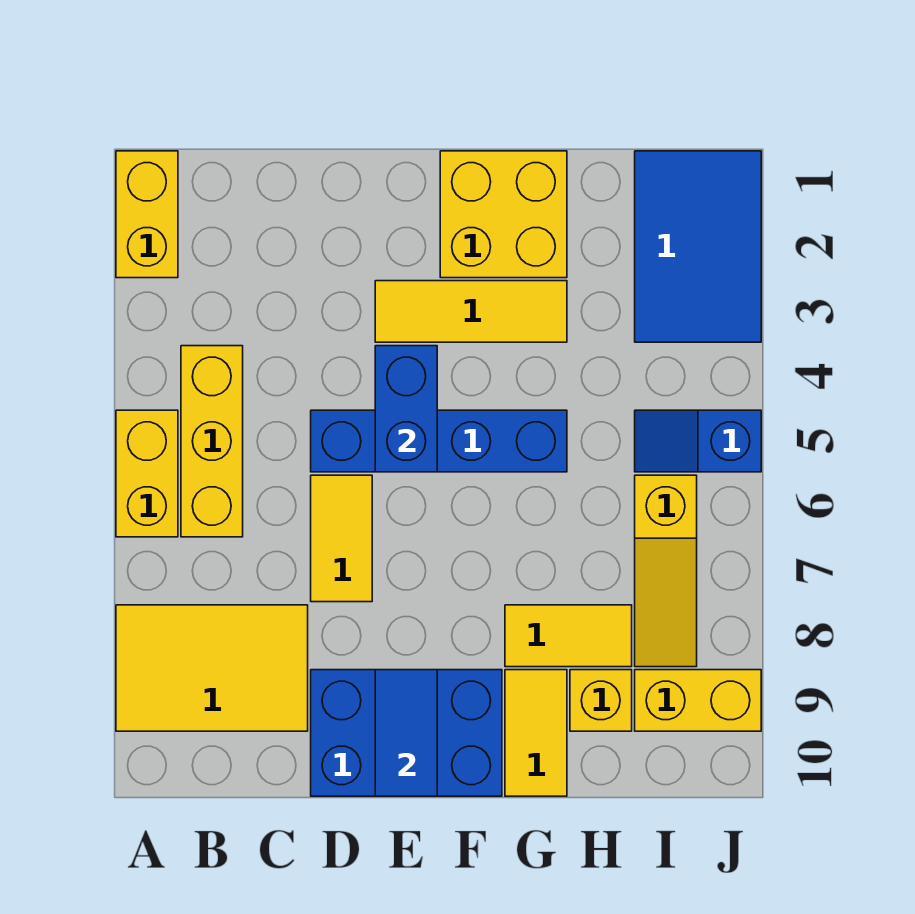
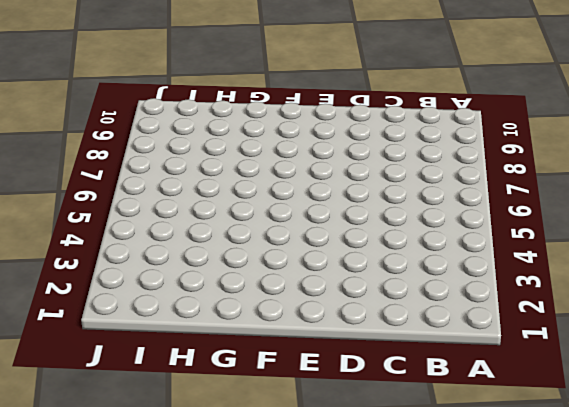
none -> yellow brick A1:A2 level 1
none -> yellow brick A5:A6 level 1
none -> yellow tile A8:C9 level 1

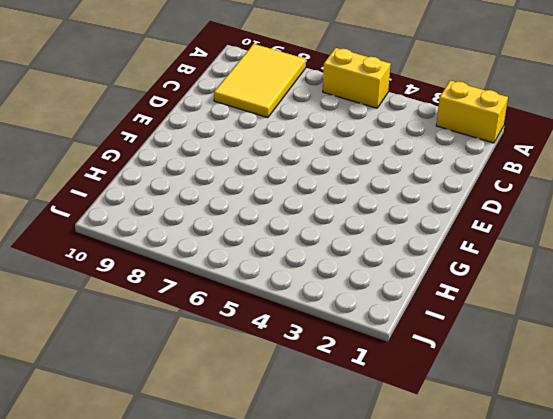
none -> yellow brick B4:B6 level 1
none -> blue brick D5:G5 level 1
none -> yellow tile D6:D7 level 1

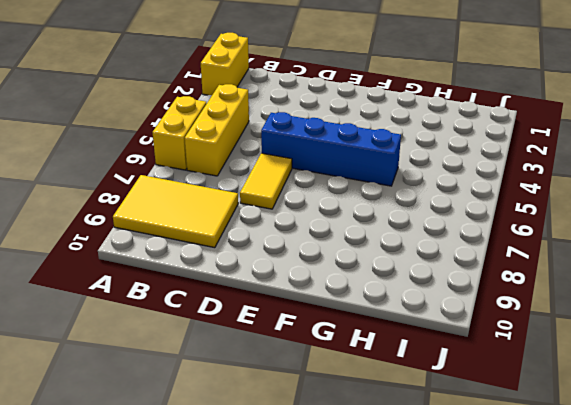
none -> blue brick D9:F10 level 1
none -> yellow tile E3:G3 level 1
none -> yellow brick F1:G2 level 1

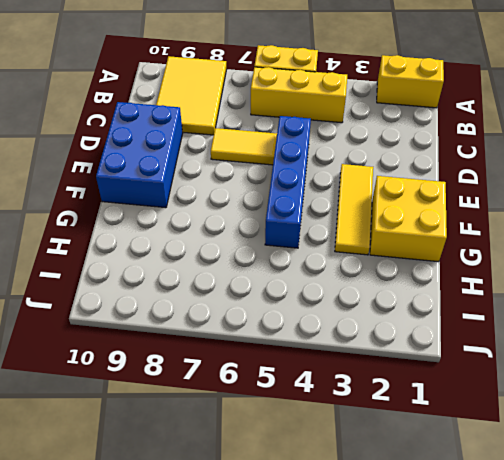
none -> yellow tile G8:H8 level 1
none -> yellow tile G9:G10 level 1
none -> yellow brick H9 level 1

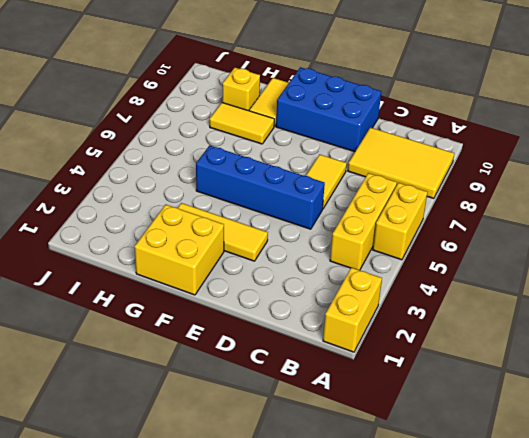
none -> blue tile I1:J3 level 1
none -> blue slope I5:J5 level 1 top J
none -> yellow slope I6:I8 level 1 top 6

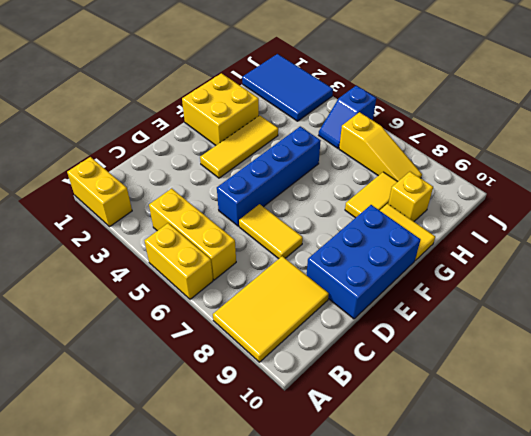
none -> yellow brick I9:J9 level 1
none -> blue brick E4:E5 level 2
none -> blue tile E9:E10 level 2

